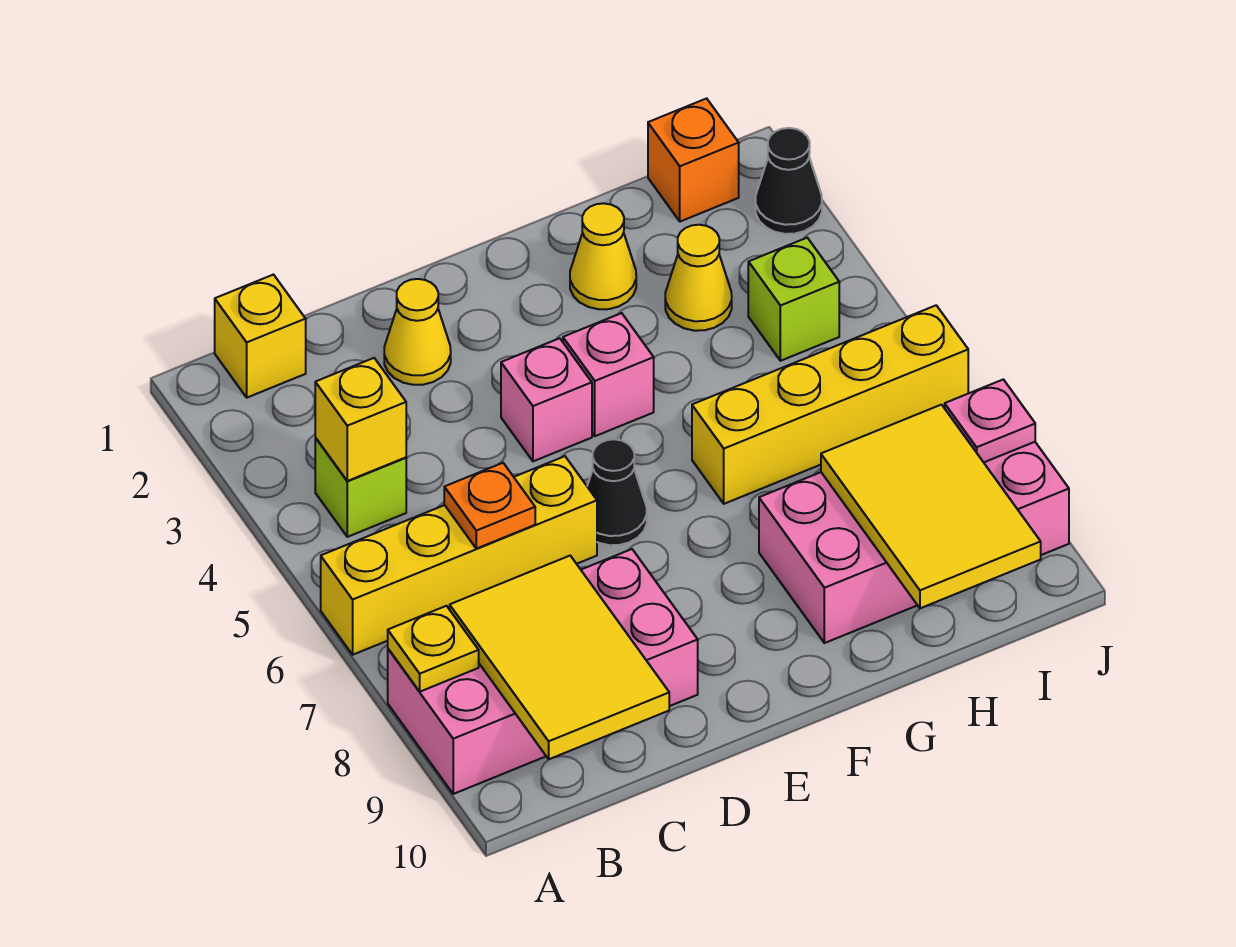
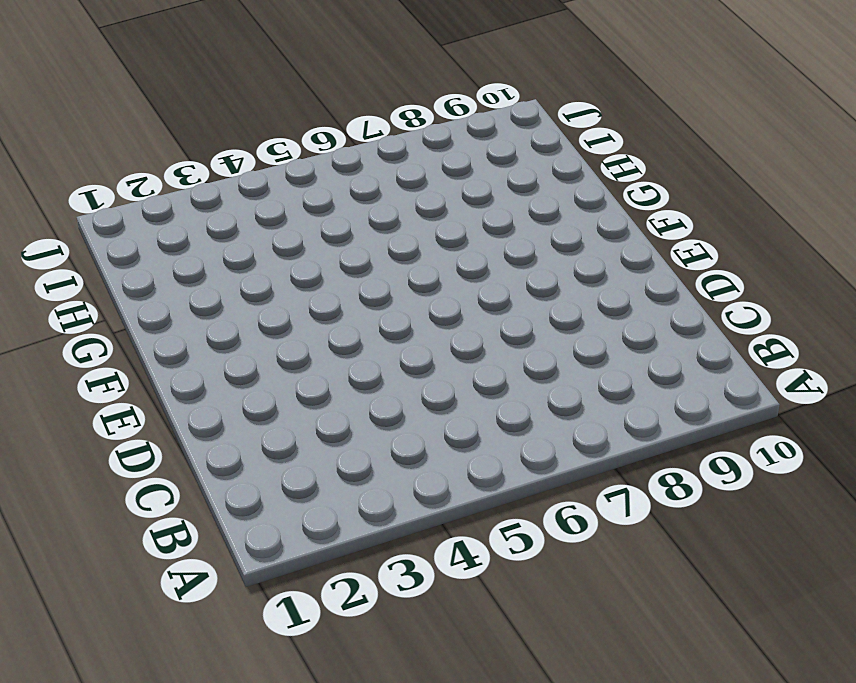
none -> yellow brick A6:D6 level 1
none -> pink brick A8:D9 level 1
none -> yellow brick B1 level 1

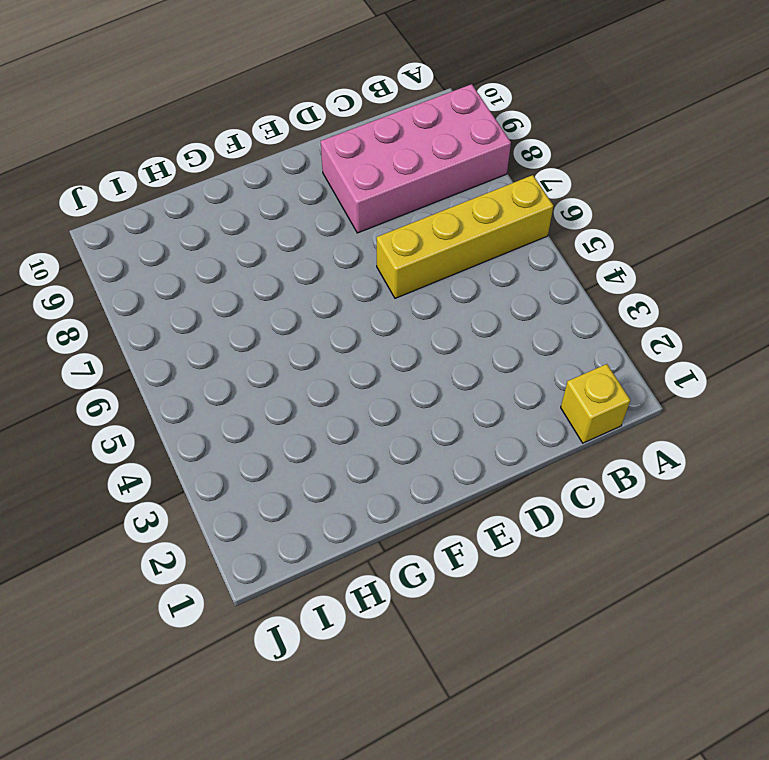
none -> lime brick B4 level 1
none -> yellow cone D2 level 1
none -> pink brick E4 level 1

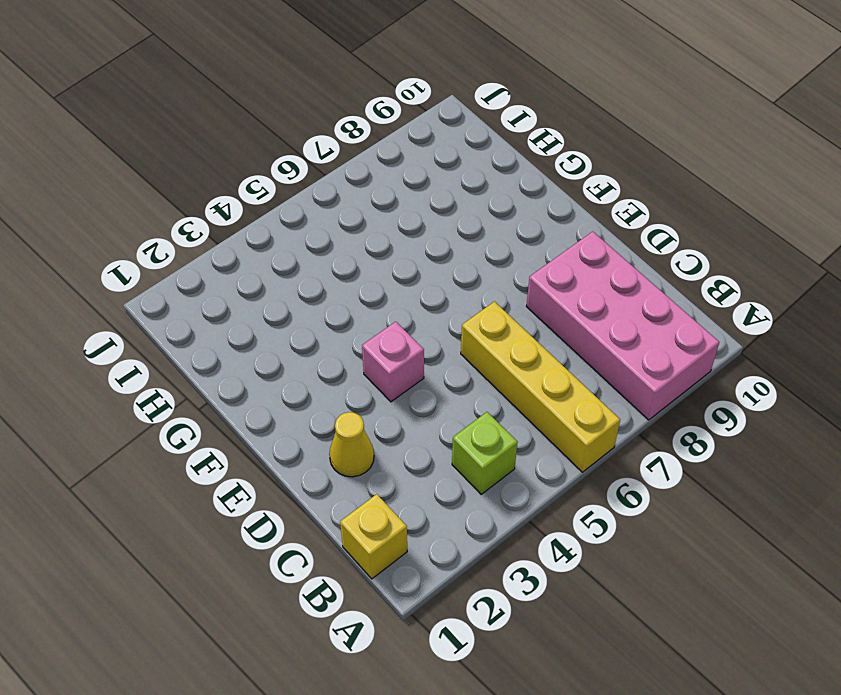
none -> black cone E6 level 1
none -> pink brick F4 level 1
none -> yellow cone G2 level 1

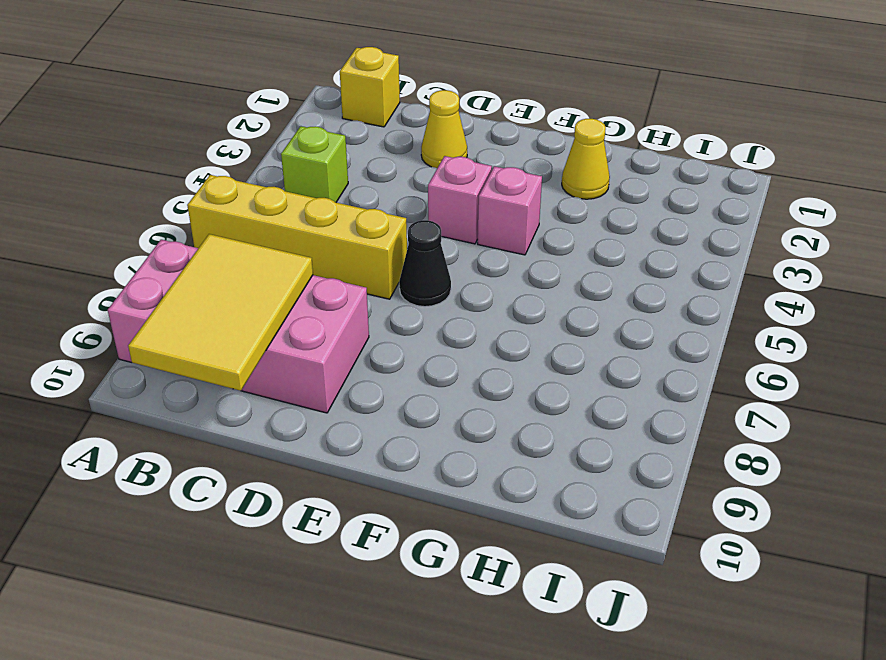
none -> yellow brick G6:J6 level 1
none -> pink brick G8:J9 level 1
none -> yellow cone H3 level 1

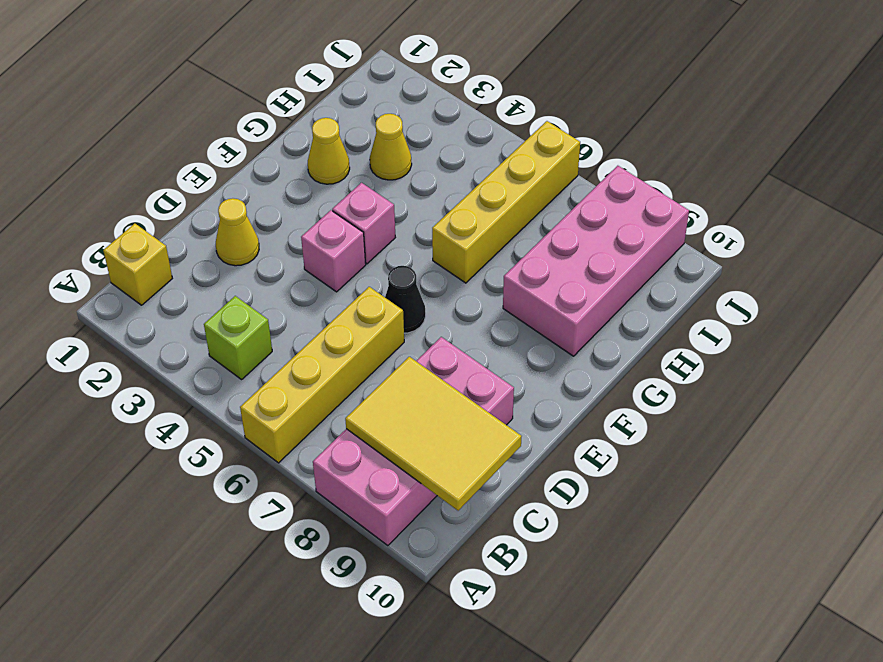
none -> orange brick I1 level 1
none -> lime brick I4 level 1
none -> black cone J2 level 1

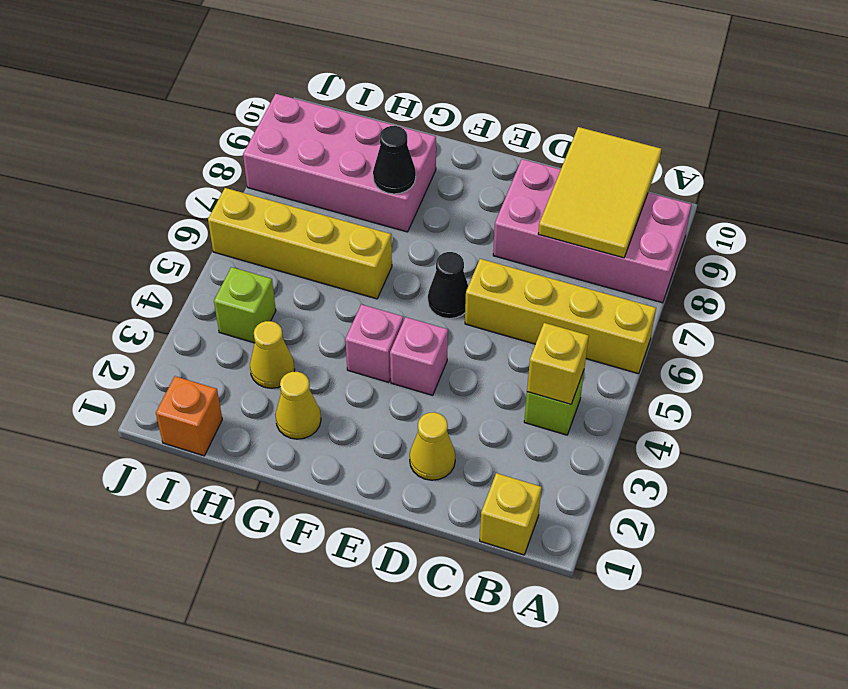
black cone G8 level 2 -> black cone J2 level 1
none -> yellow plate A8 level 2
none -> orange plate C6 level 2
none -> yellow tile H8:I10 level 2

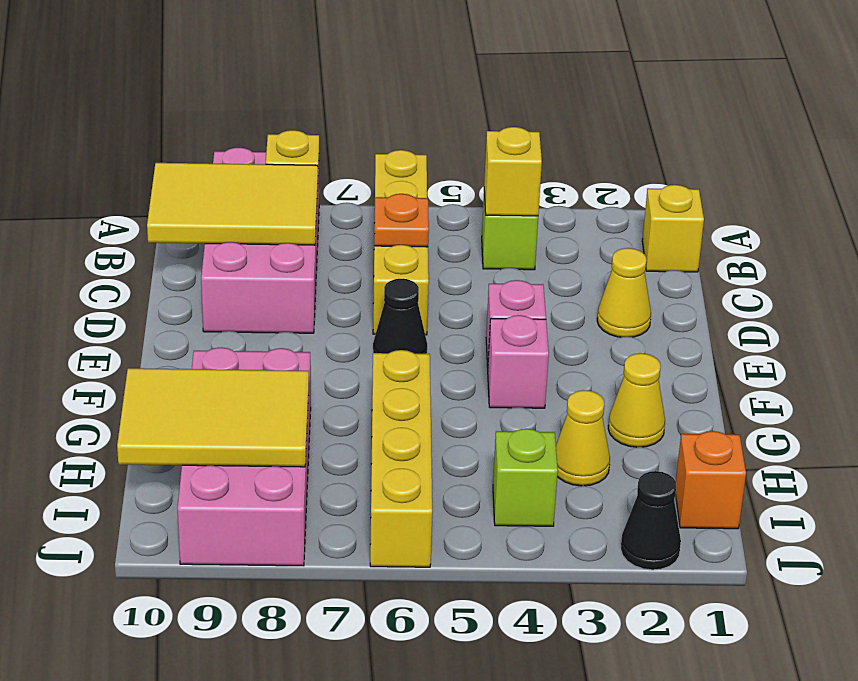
none -> pink plate J8 level 2

